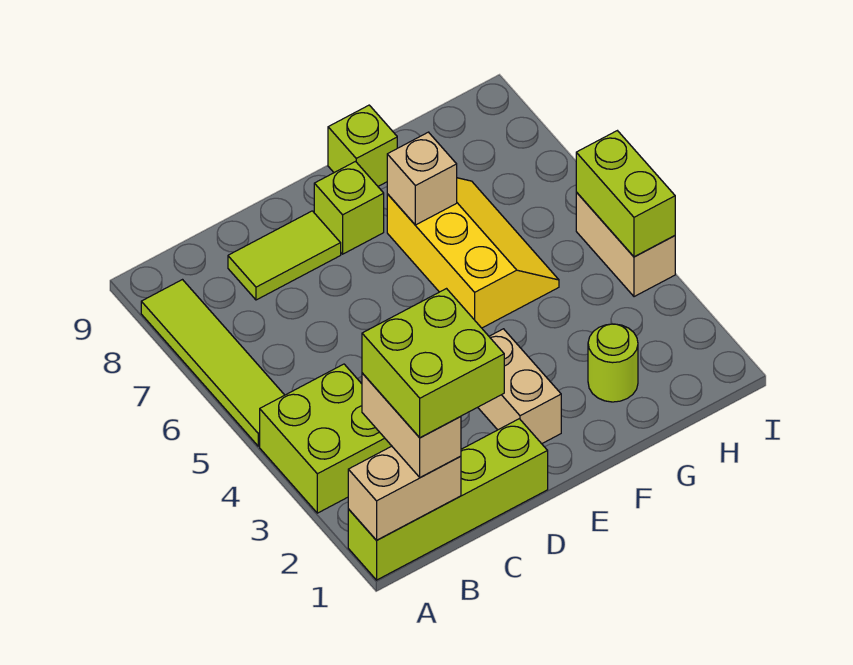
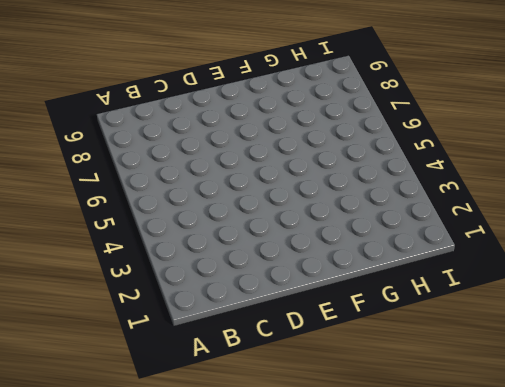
none -> lime brick A1:D1 level 1
none -> lime brick A3:B4 level 1
none -> lime tile A5:A8 level 1

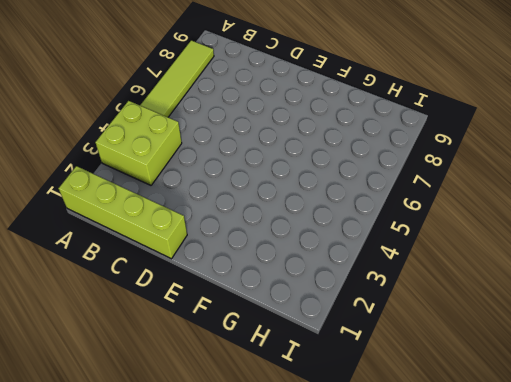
none -> lime tile C8:D8 level 1
none -> tan brick E2:E3 level 1
none -> lime brick E8 level 1

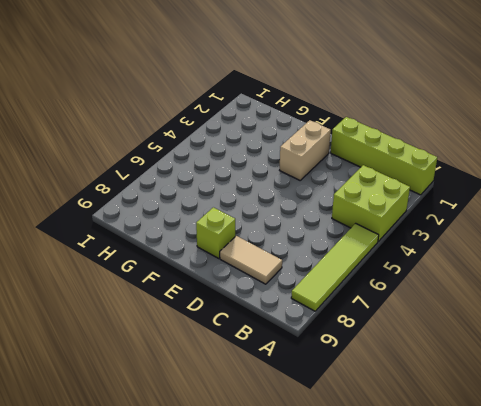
tan tile C8:D8 level 1 -> lime tile C8:D8 level 1
none -> yellow slope F5:G7 level 1 top F
none -> lime brick F9 level 1
none -> lime round brick G2 level 1

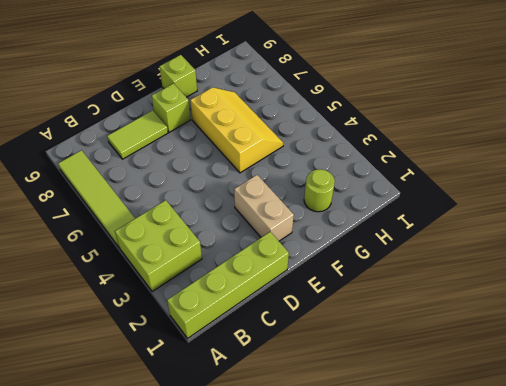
none -> tan brick I4:I5 level 1
none -> tan brick A1:B1 level 2
none -> tan brick F7 level 2

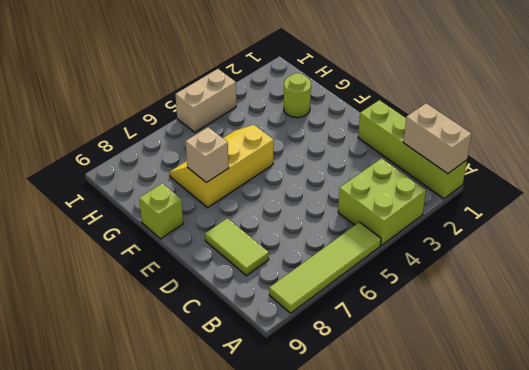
none -> tan brick E2:E3 level 1
none -> lime brick E8 level 1
none -> lime brick I4:I5 level 2

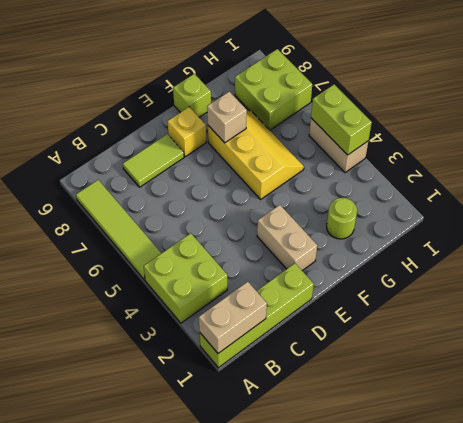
yellow brick E8 level 1 -> lime brick E8 level 1
lime brick H7:I8 level 1 -> lime brick B1:C2 level 4
none -> tan brick B1:B2 level 3

